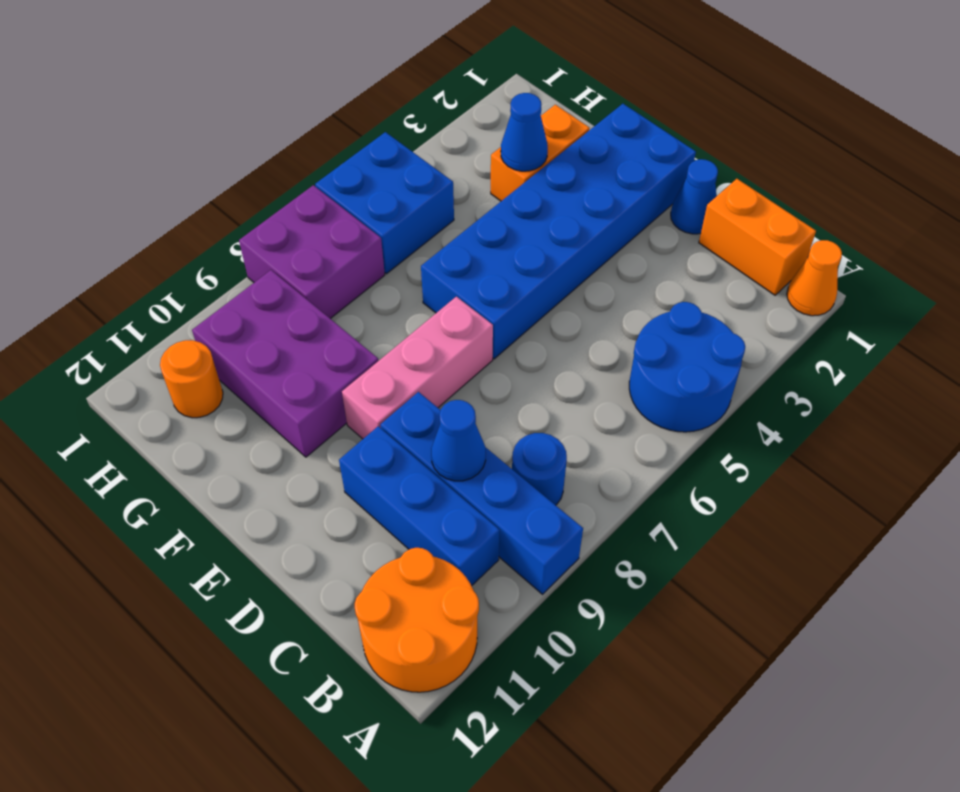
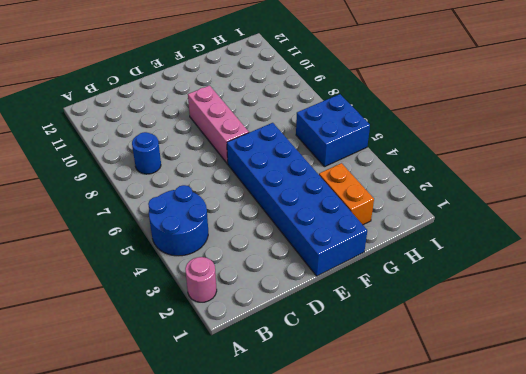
pink round brick A2 level 1 -> none
none -> orange cone A1 level 1
none -> blue brick A9:D9 level 1
none -> orange round brick A11:B12 level 1

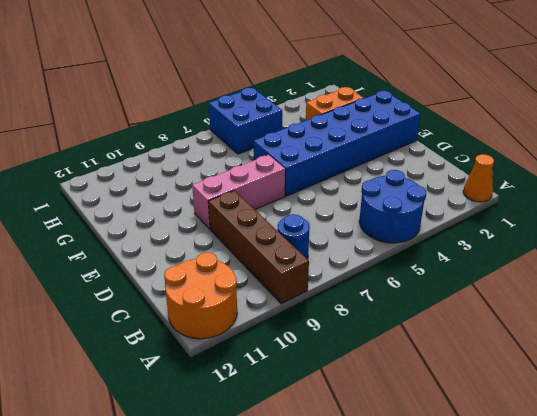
brown brick A9:D9 level 1 -> blue brick A9:D9 level 1
none -> orange brick B1:C1 level 1
none -> blue brick B10:D10 level 1
none -> blue cone D1 level 1

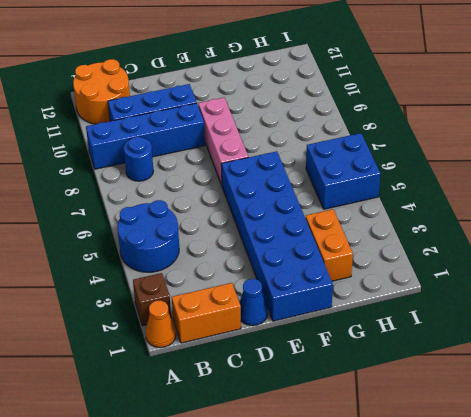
brown brick A2 level 1 -> none
none -> purple brick F9:H10 level 1
none -> purple brick H7:I8 level 1
none -> orange round brick H11 level 1

